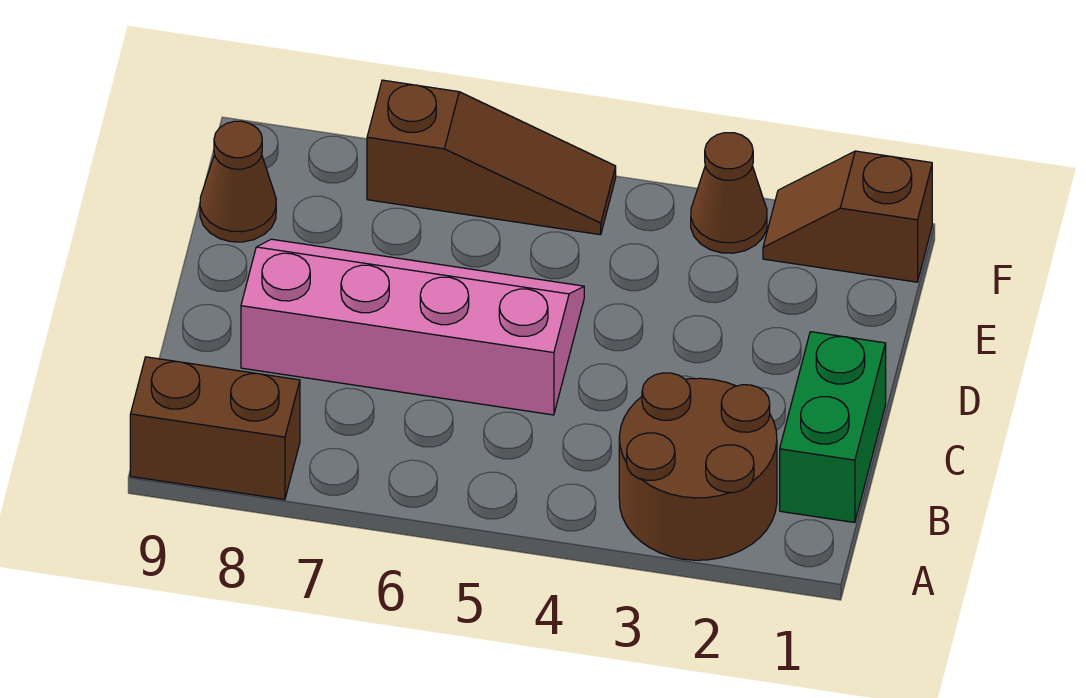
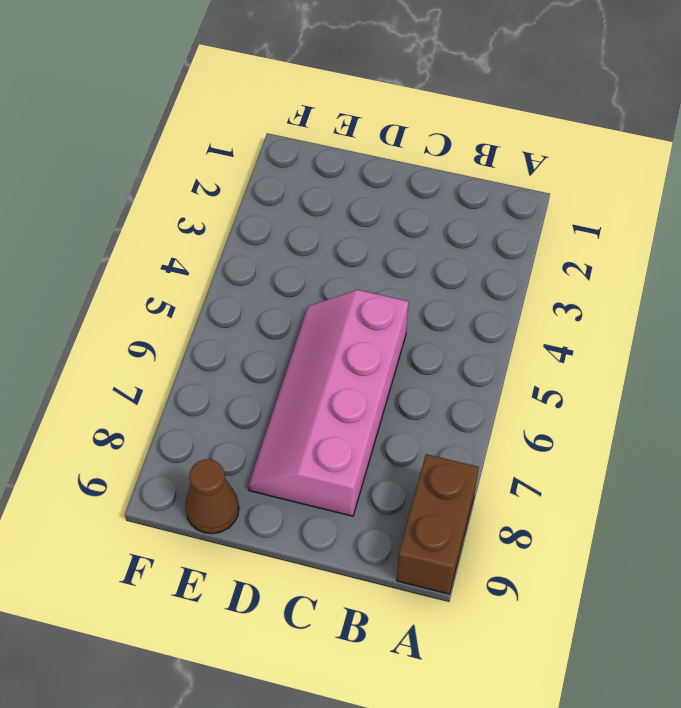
none -> brown round brick A2:B3 level 1
none -> green brick B1:C1 level 1

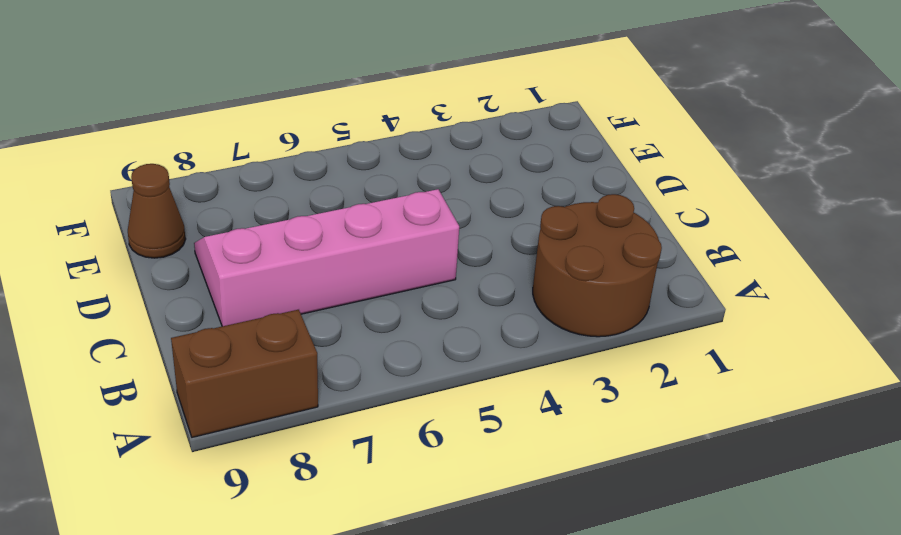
none -> green brick B1:C1 level 1
none -> brown slope F1:F2 level 1 top 1

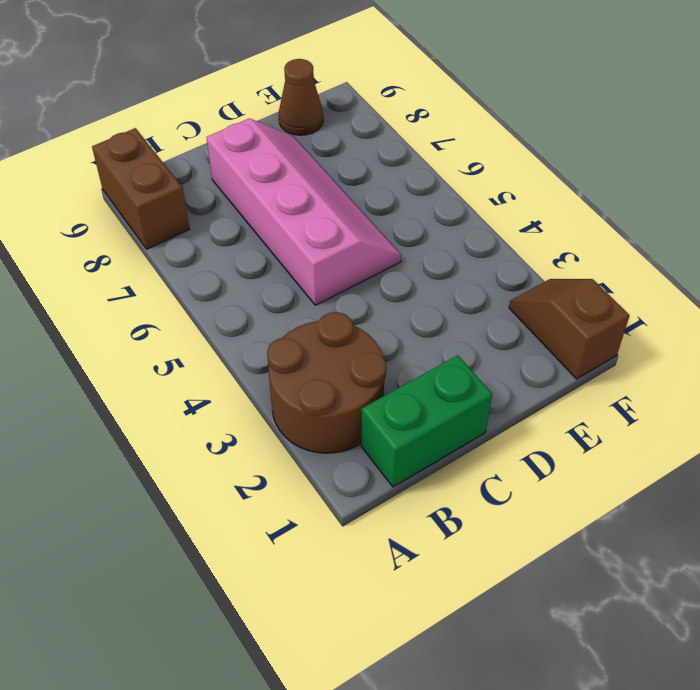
none -> brown cone F3 level 1
none -> brown slope F5:F7 level 1 top 7

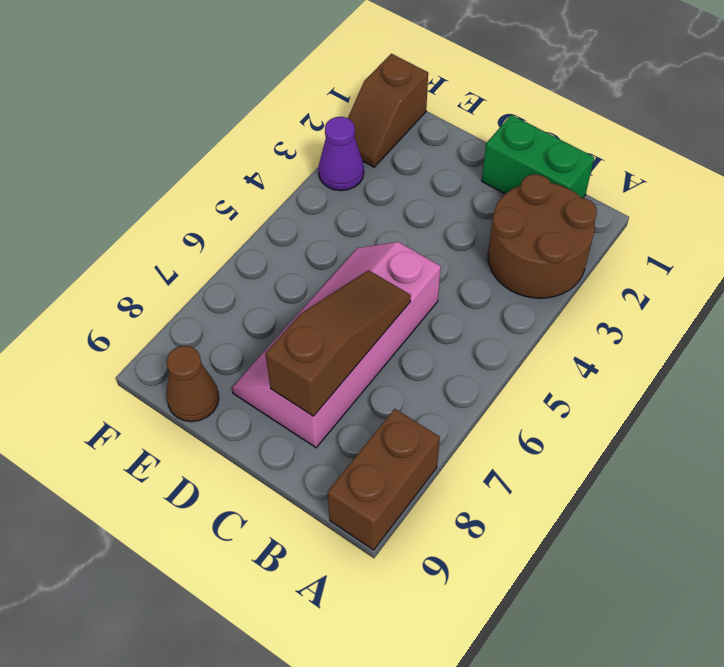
brown slope C6:C8 level 2 top 8 -> brown slope F5:F7 level 1 top 7
purple cone F3 level 1 -> brown cone F3 level 1

